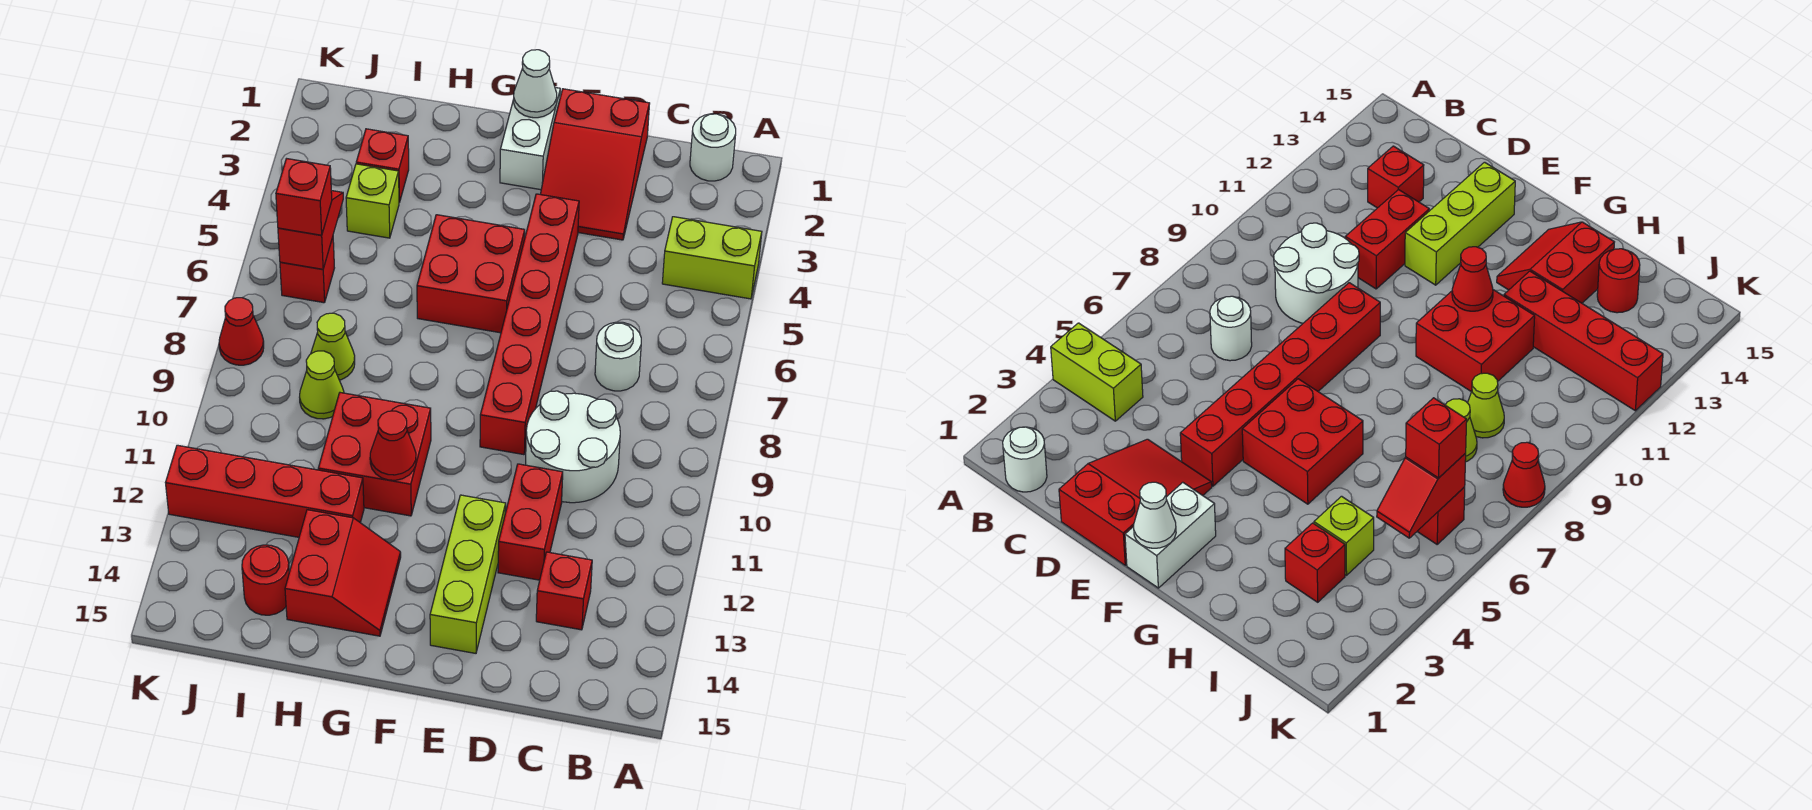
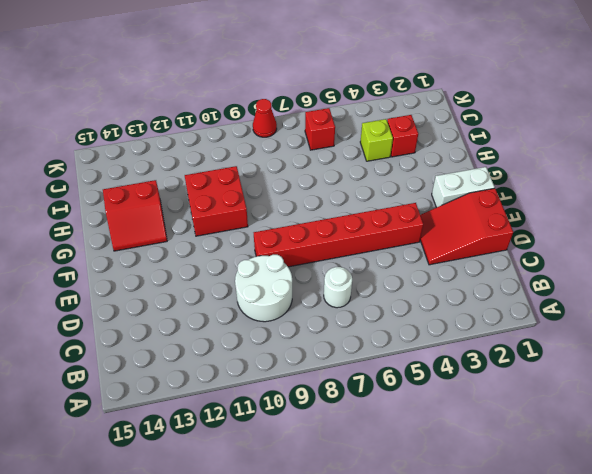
none -> lime brick A4:B4 level 1
none -> white round brick B1 level 1
none -> red brick C13 level 1

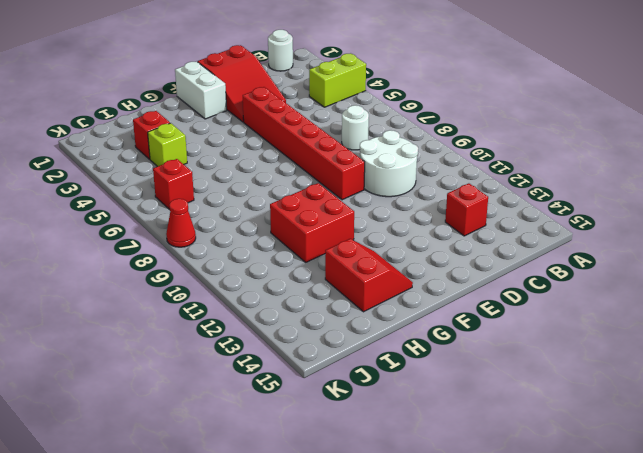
none -> red brick D11:D12 level 1
none -> lime brick E12:E14 level 1
none -> red brick F5:G6 level 1

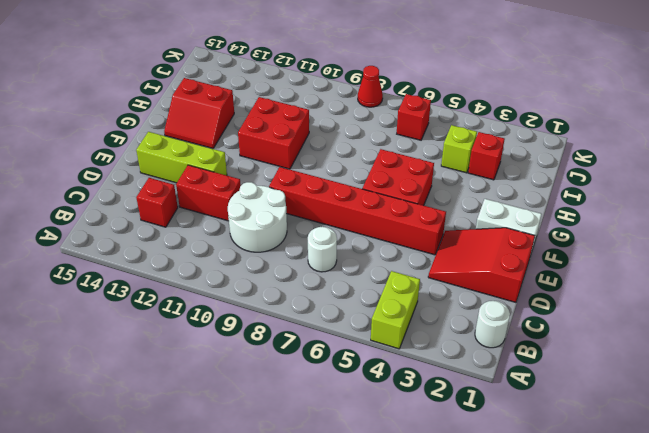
none -> red brick H12:K12 level 1
none -> lime cone I8 level 1
none -> lime cone I9 level 1

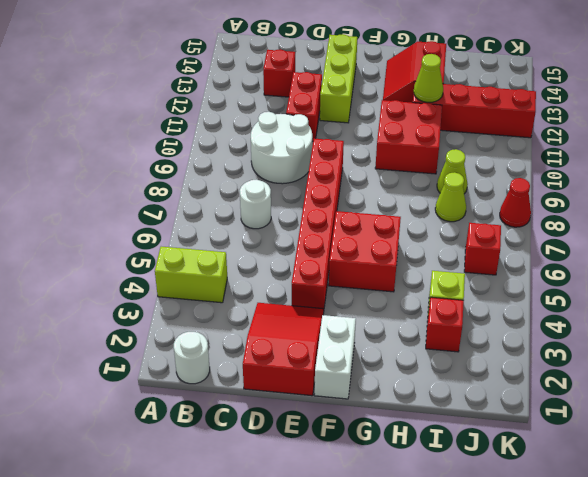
lime cone H12 level 2 -> none
none -> red round brick I14 level 1
none -> white cone F1 level 2
none -> red cone G11 level 2

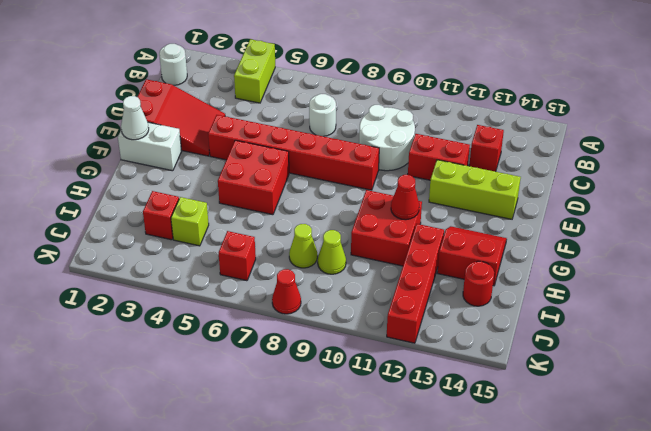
none -> red slope J5:J6 level 2 top 6
none -> red brick J6 level 3

